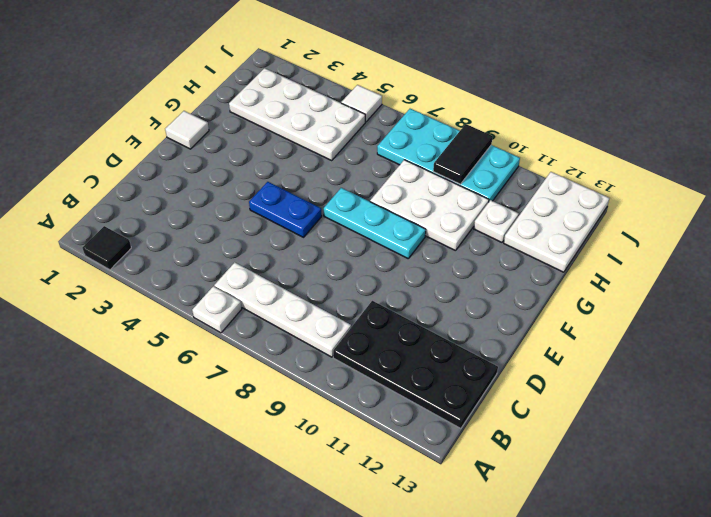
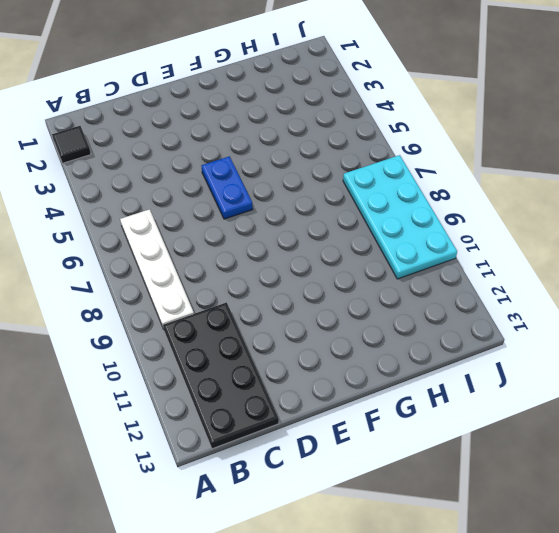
none -> white plate A6 level 1
none -> white tile F1 level 1
none -> cyan plate F7:F9 level 1

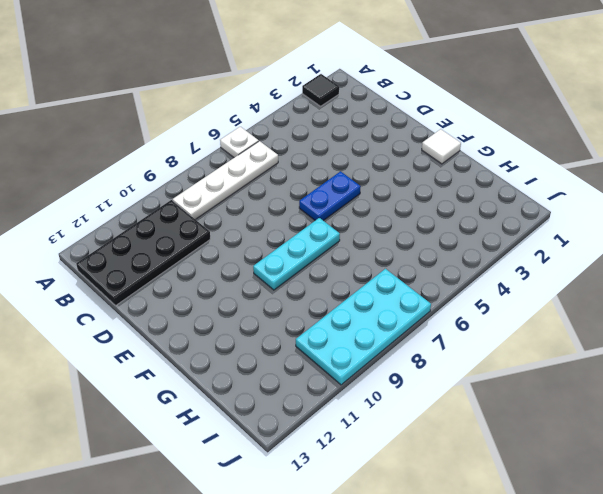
none -> white plate G8:H10 level 1
none -> white plate H2:I5 level 1
none -> white plate H11 level 1

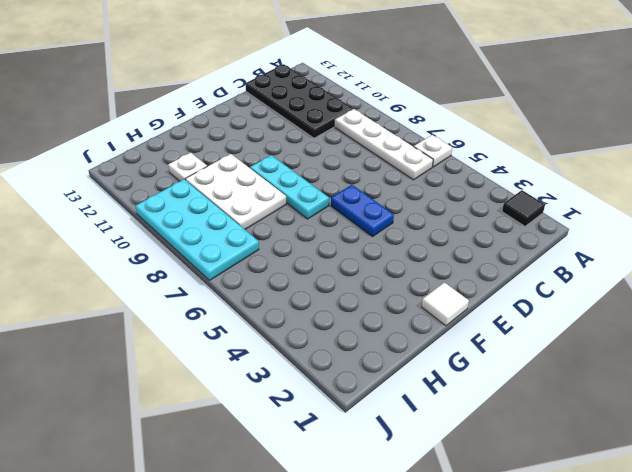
none -> white plate H2:I5 level 1
none -> white plate H12:J13 level 1
none -> white tile J5 level 1

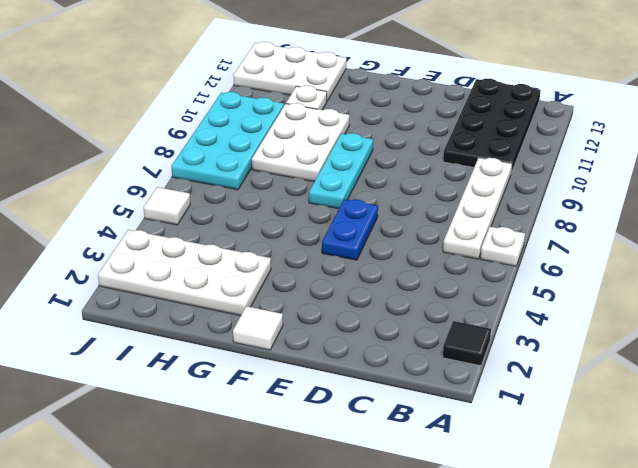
white plate G2:J3 level 1 -> white plate H2:I5 level 1
none -> black tile I9:J9 level 2

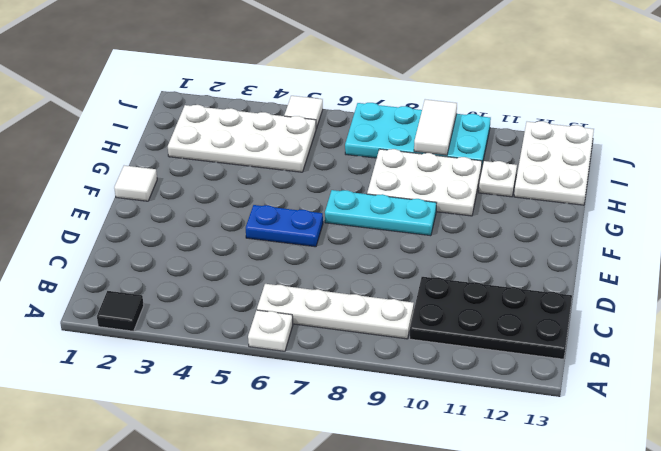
white tile I9:J9 level 2 -> black tile I9:J9 level 2

